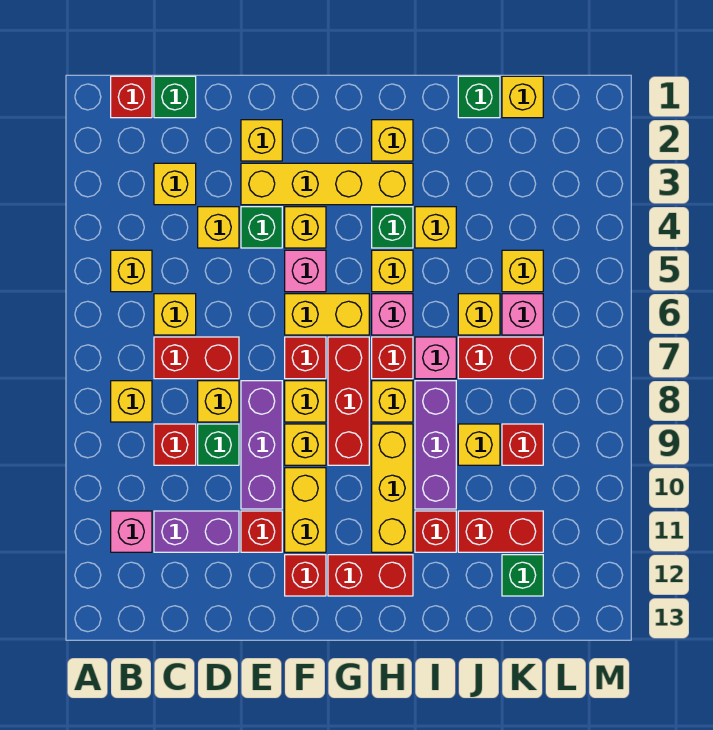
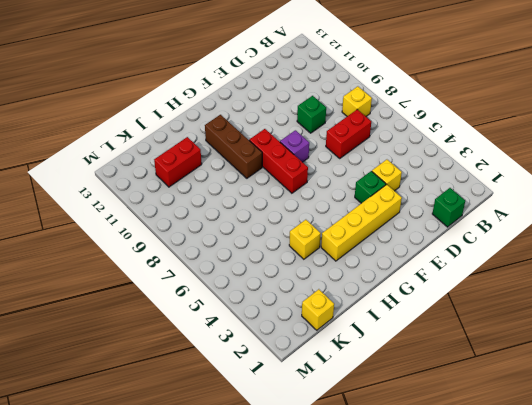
purple brick F8 level 1 -> yellow brick F8 level 1
brown brick H9:H11 level 1 -> yellow brick H9:H11 level 1
none -> red brick B1 level 1
none -> yellow brick B5 level 1
none -> pink brick B11 level 1
none -> yellow brick C3 level 1

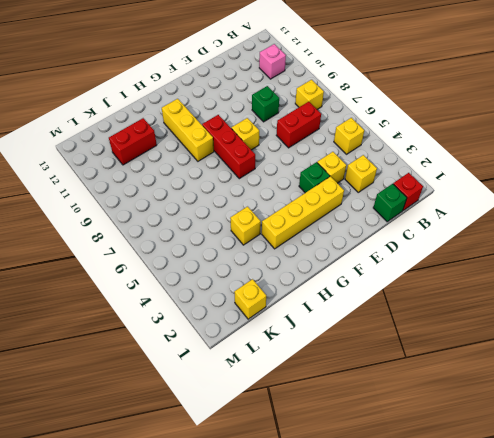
none -> yellow brick C6 level 1
none -> red brick C9 level 1
none -> purple brick C11:D11 level 1
none -> yellow brick D8 level 1

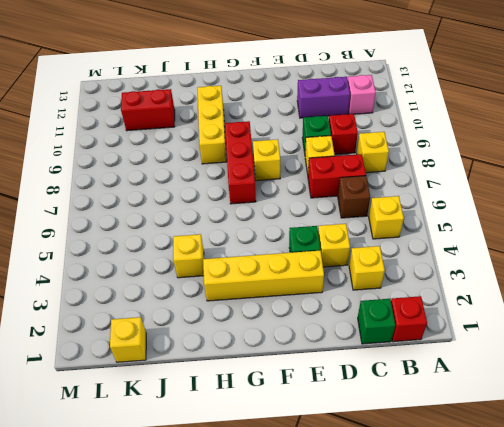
brown brick C6 level 1 -> yellow brick C6 level 1
none -> yellow brick E2 level 1
none -> purple brick E8:E10 level 1
none -> red brick E11 level 1
none -> yellow brick F4 level 1

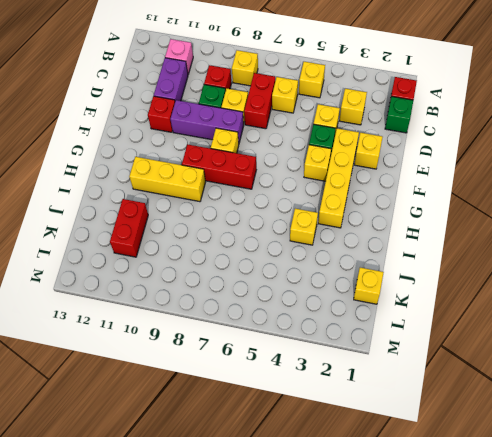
none -> pink brick F5 level 1
none -> yellow brick F6:G6 level 1
none -> red brick F7 level 1
none -> yellow brick F9 level 1

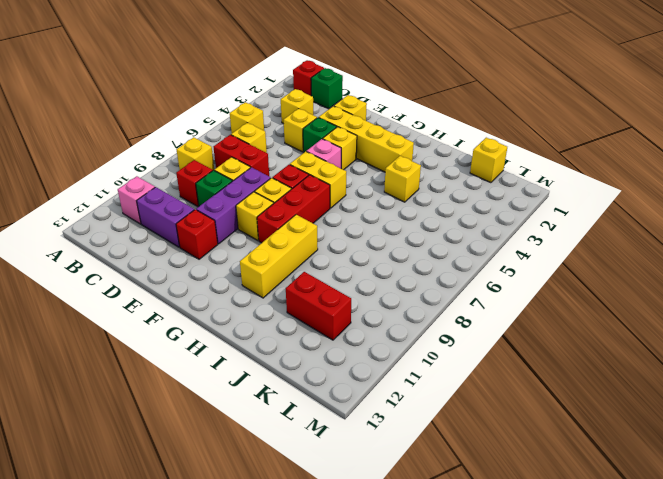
none -> yellow brick F10:F11 level 1
none -> red brick F12 level 1
none -> red brick G12:H12 level 1
none -> yellow brick H2 level 1

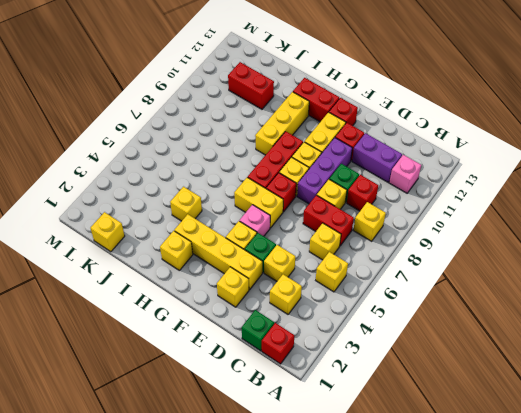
none -> green brick H4 level 1
none -> yellow brick H5 level 1
none -> pink brick H6 level 1
none -> red brick H7 level 1

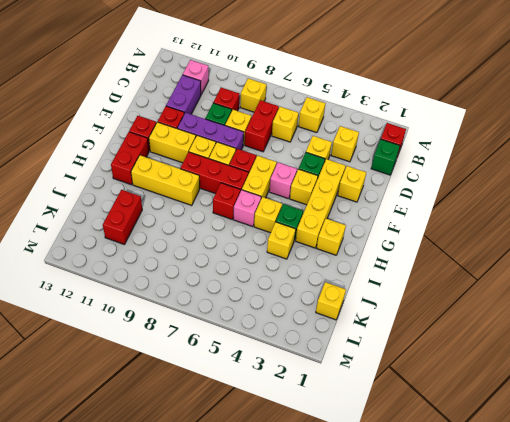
none -> yellow brick H8 level 1
none -> pink brick I7 level 1
none -> purple brick I8:I10 level 1
none -> red brick I11 level 1

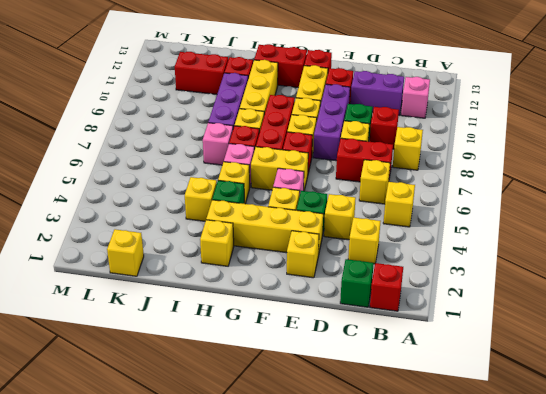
none -> green brick J1 level 1
none -> yellow brick J6 level 1
none -> red brick J7:K7 level 1
none -> yellow brick J9 level 1

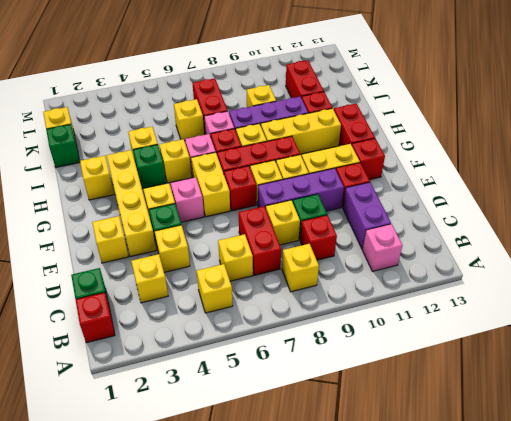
none -> yellow brick K5 level 1
none -> pink brick K6 level 1
none -> red brick K9 level 1
none -> green brick K12 level 1

